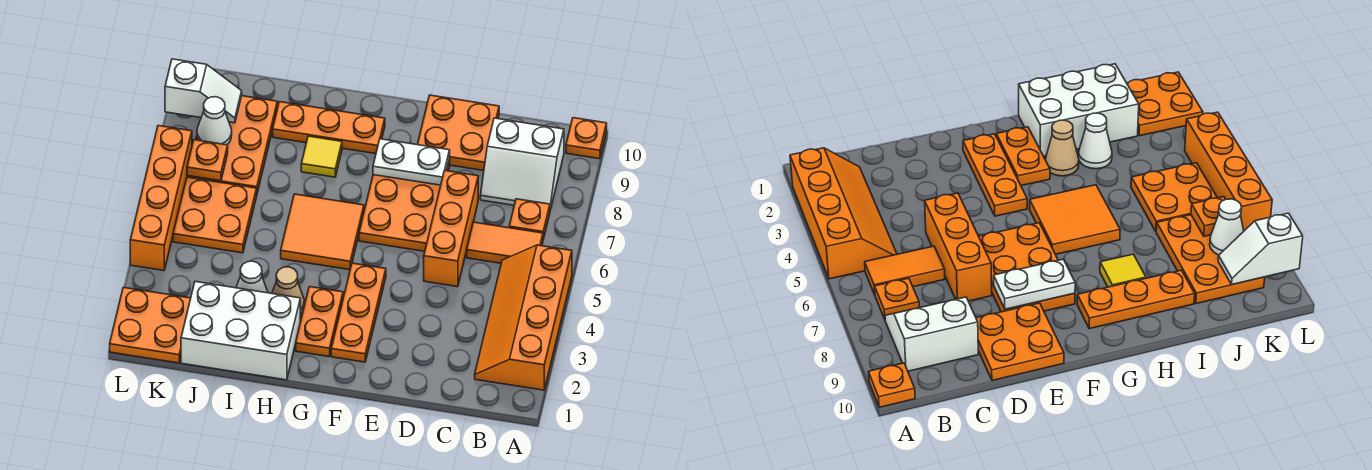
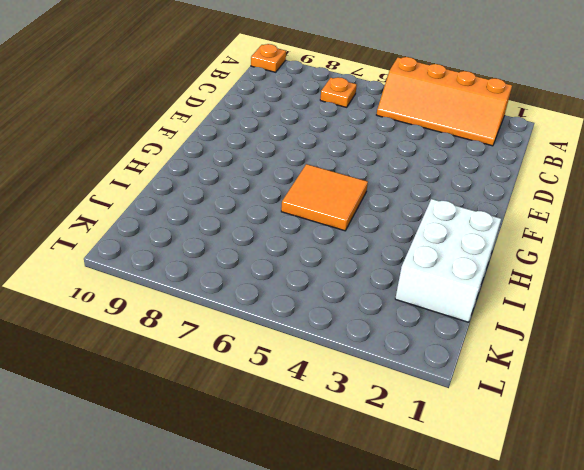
none -> orange tile B6:C6 level 1
none -> white slope B8:C9 level 1 top 9
none -> orange brick D5:D7 level 1

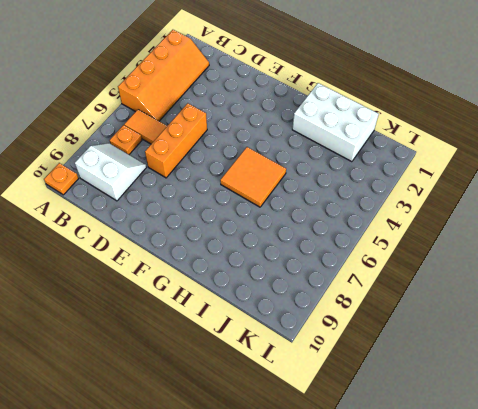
none -> orange plate D9:E10 level 1
none -> orange plate E6:F8 level 1
none -> orange plate F2:F4 level 1

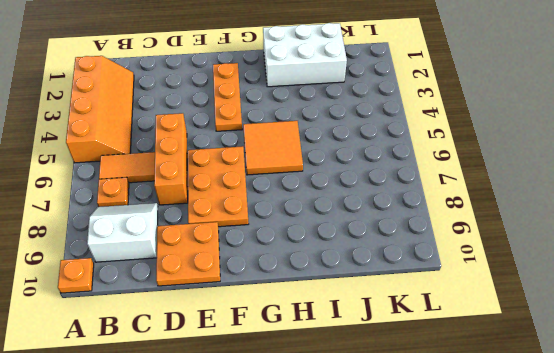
none -> orange plate G2:G3 level 1
none -> orange plate G9:I9 level 1
none -> tan cone H3 level 1

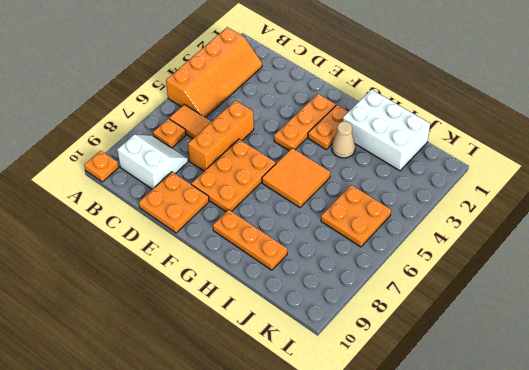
none -> yellow tile H8 level 1
none -> white cone I3 level 1
none -> orange plate J7:K9 level 1

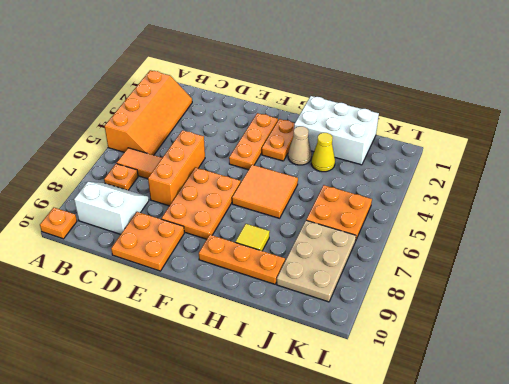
yellow cone I3 level 1 -> white cone I3 level 1
tan plate J7:K9 level 1 -> orange plate J7:K9 level 1
none -> orange plate K1:L2 level 1
none -> orange brick L4:L7 level 1
none -> white plate E8:F8 level 2

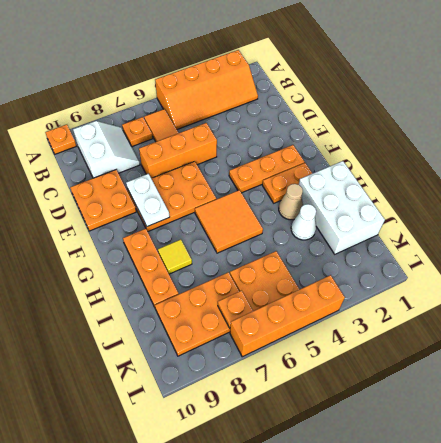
none -> orange plate K1:L2 level 1
none -> white cone K8 level 2
none -> white slope K9:L9 level 2 top L

